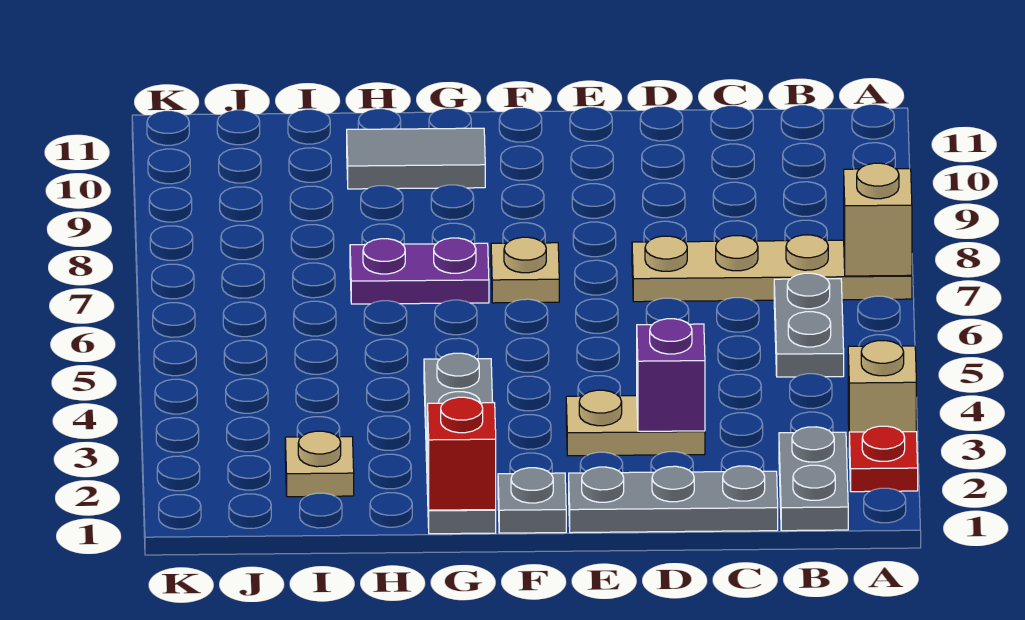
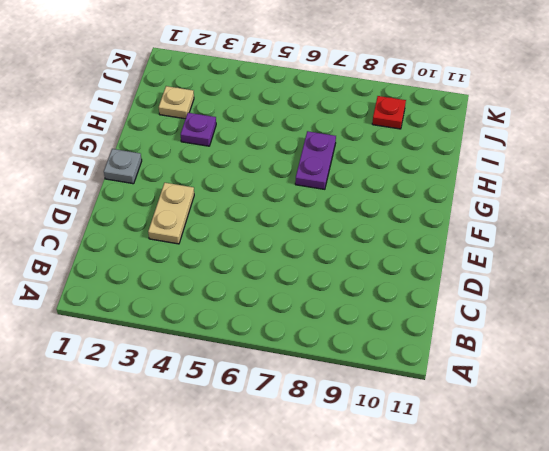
purple plate H3 level 1 -> none
red plate J9 level 1 -> red plate A2 level 1
none -> tan brick A3 level 1
none -> tan plate A7:D7 level 1
none -> grey plate B1:B2 level 1

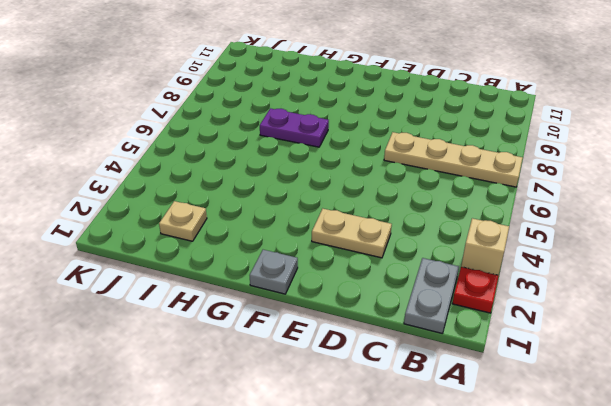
none -> grey plate B5:B6 level 1
none -> grey plate C1:E1 level 1
none -> tan plate F7 level 1

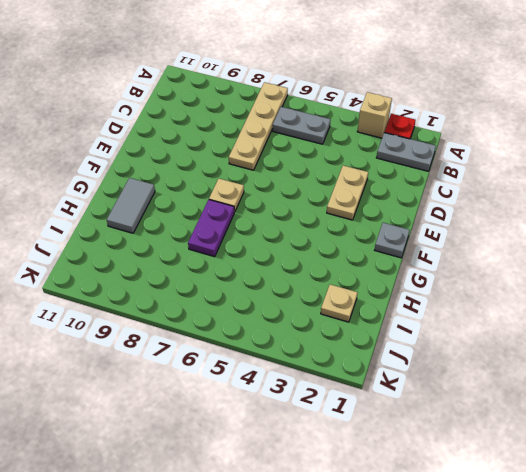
none -> grey plate C1:E1 level 1
none -> grey plate G1:G4 level 1
none -> tan brick A7 level 2

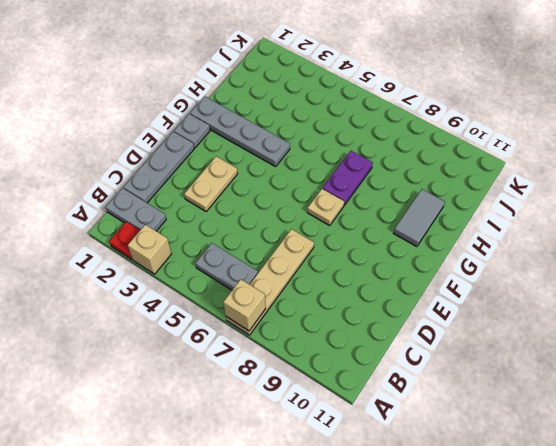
none -> tan plate I2 level 1
none -> purple brick D3 level 2
none -> red brick G1 level 2

